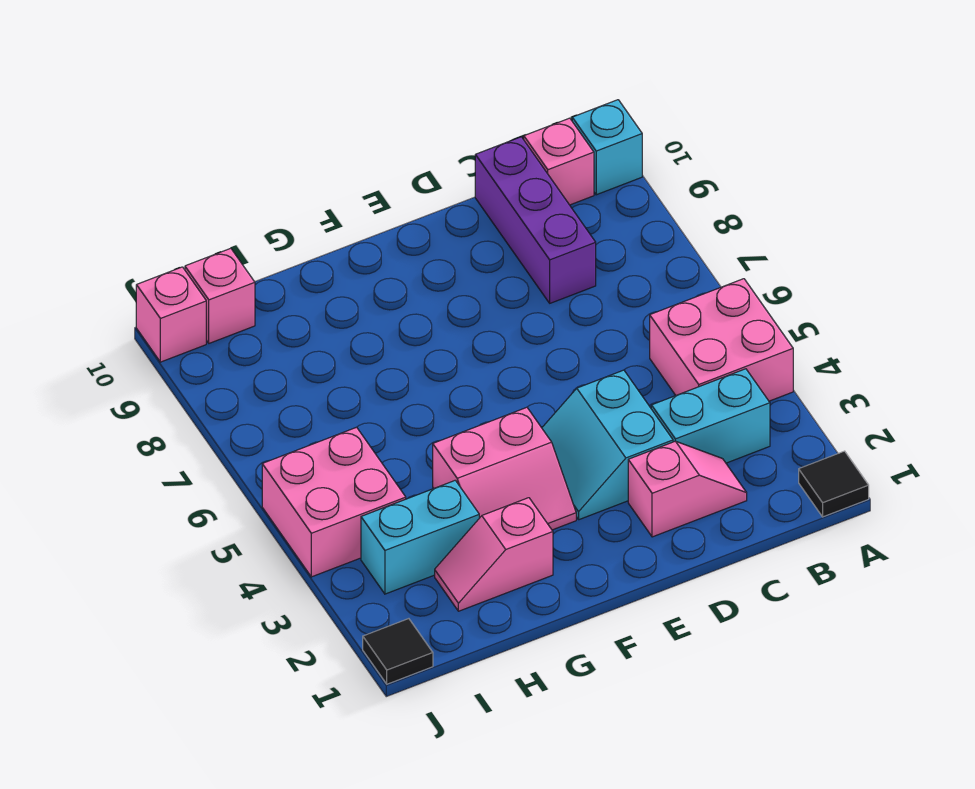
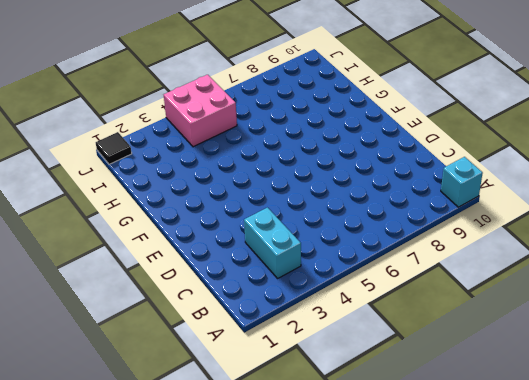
none -> black tile A1 level 1
none -> pink brick A4:B5 level 1
none -> pink brick B10 level 1

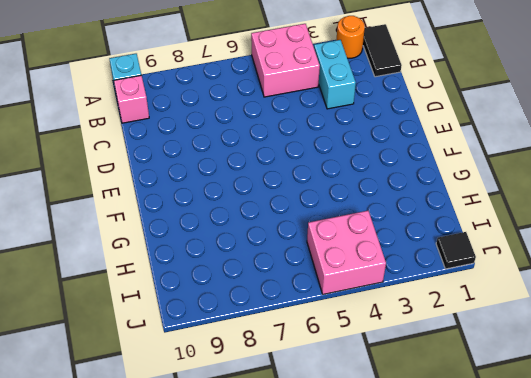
black tile A1:B1 level 1 -> black tile A1 level 1
orange round brick A2 level 1 -> none
none -> pink slope C2:D2 level 1 top D
none -> purple brick C8:C10 level 1
none -> cyan slope D3:E4 level 1 top D

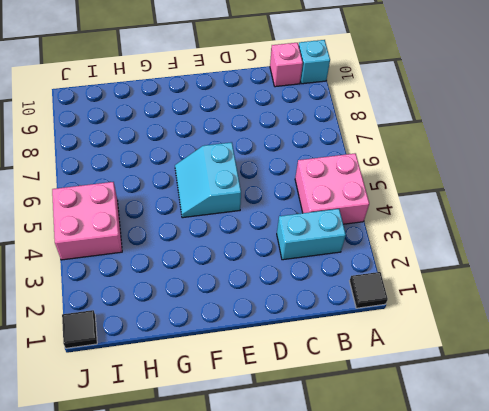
cyan slope E5:F6 level 1 top E -> cyan slope D3:E4 level 1 top D
none -> pink slope C2:D2 level 1 top D
none -> purple brick C8:C10 level 1
none -> pink slope F3:G4 level 1 top 4

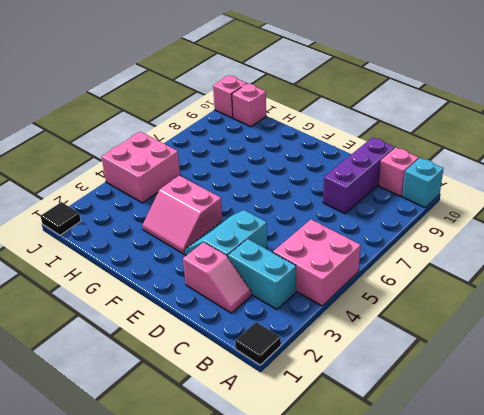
none -> pink slope G2:H2 level 1 top G
none -> cyan brick H3:I3 level 1

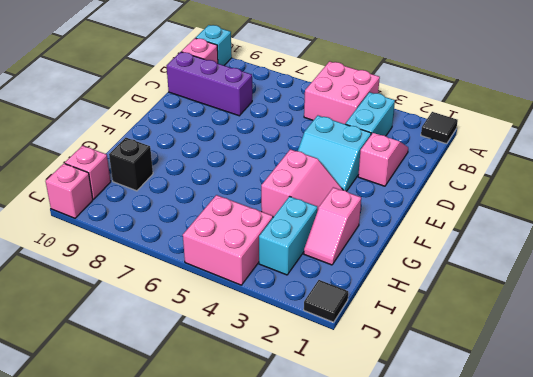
black brick H9 level 1 -> none

